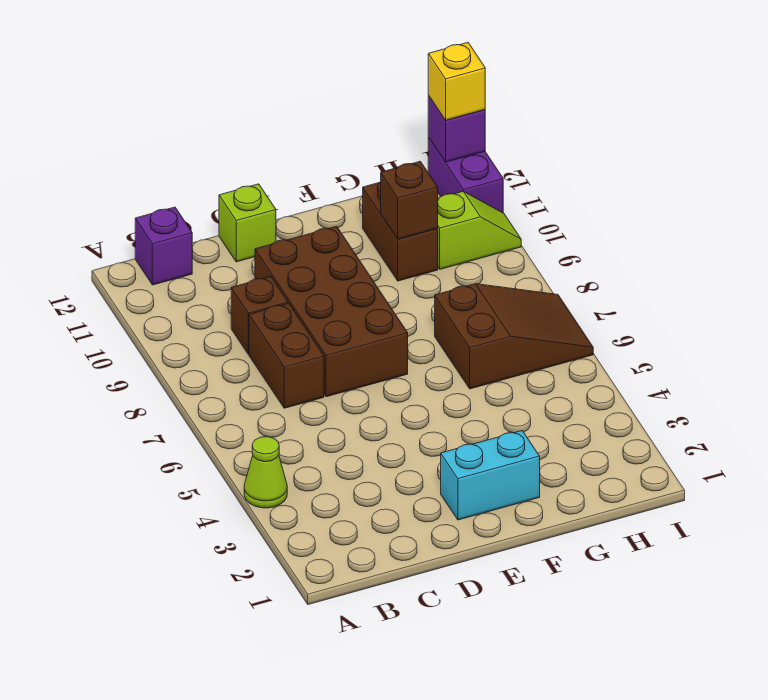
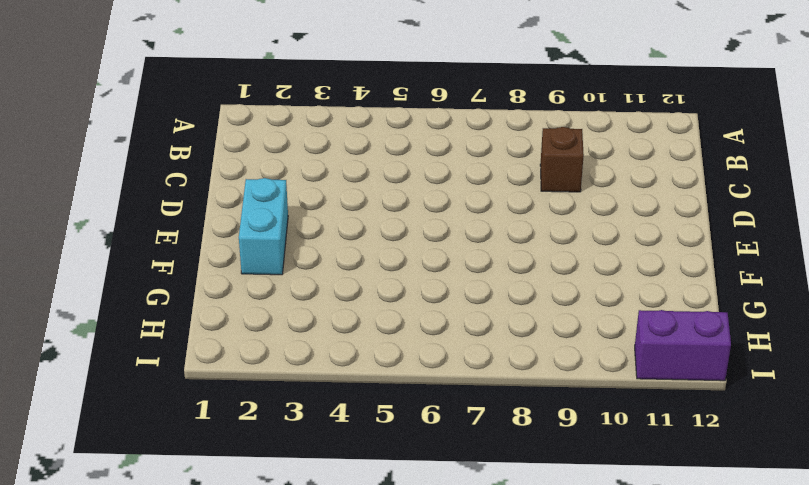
none -> lime cone A4 level 1
none -> purple brick B12 level 1
none -> brown brick C7:C8 level 1

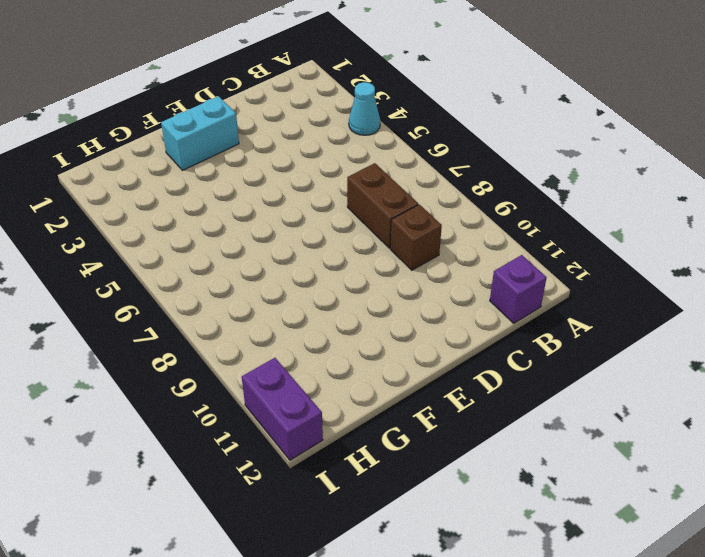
cyan cone A4 level 1 -> lime cone A4 level 1
none -> brown brick D7:E10 level 1
none -> lime brick D12 level 1
none -> brown slope G6:I7 level 1 top G

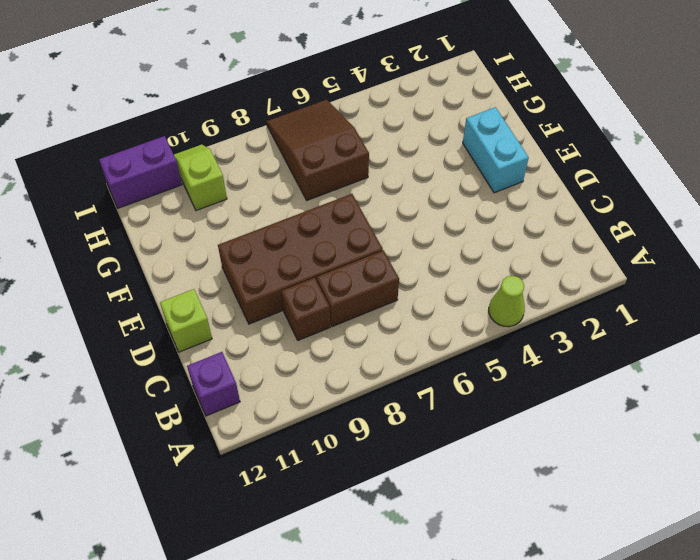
none -> brown brick G10:G11 level 1
none -> brown brick G10 level 2
none -> purple brick I12 level 2

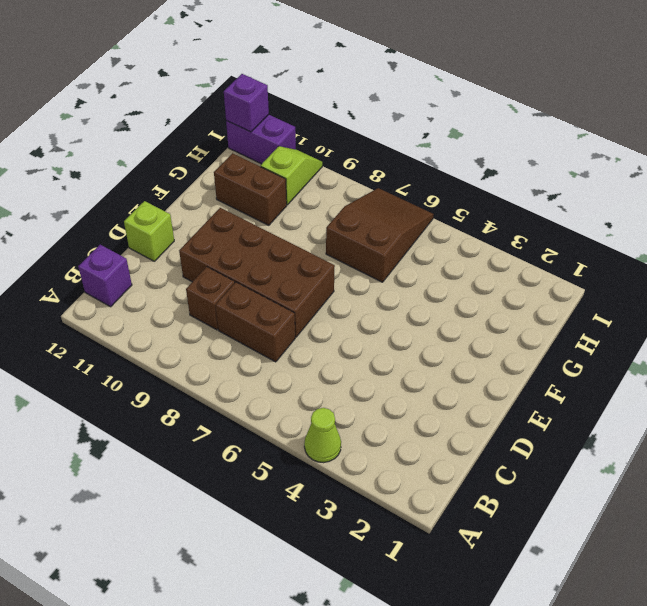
none -> cyan brick E2:F2 level 1
none -> brown brick G10 level 2
none -> yellow brick I12 level 3

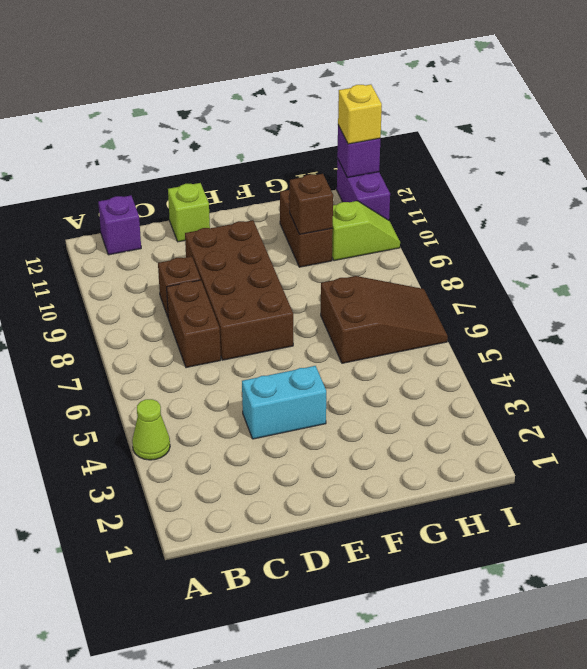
cyan brick D4:E4 level 1 -> cyan brick E2:F2 level 1

